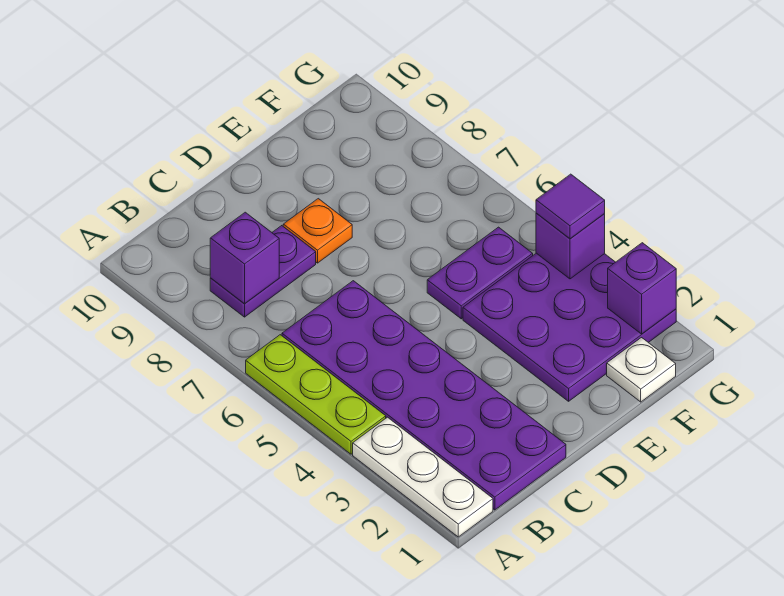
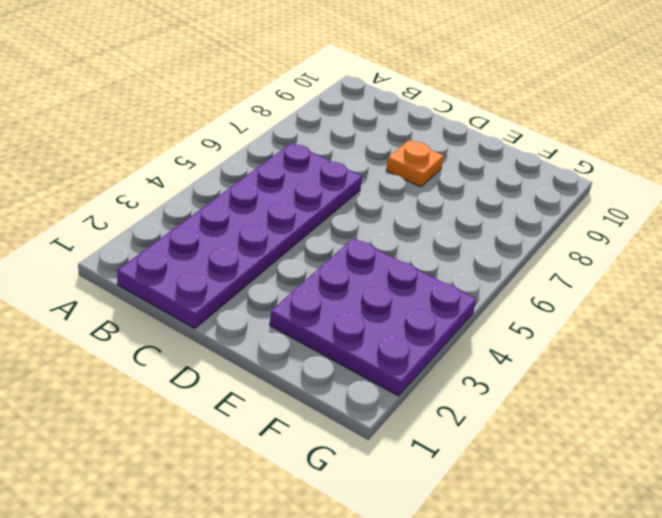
none -> white plate A1:A3 level 1
none -> lime plate A4:A6 level 1
none -> purple plate B8:C8 level 1

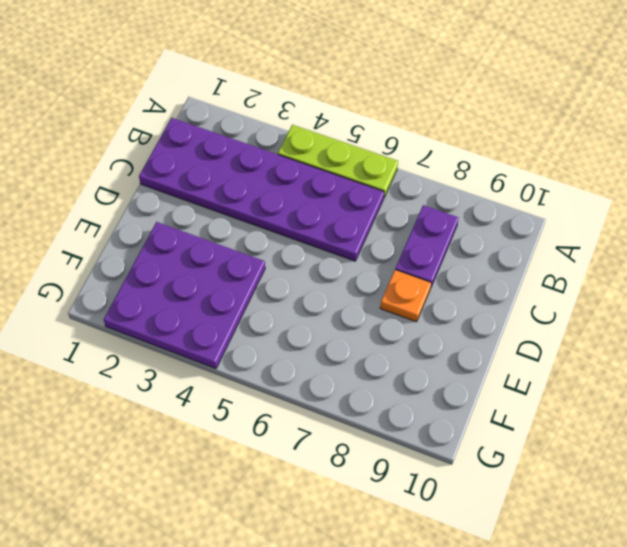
none -> white plate A1:A3 level 1
none -> purple plate E5:F5 level 1
none -> white plate F1 level 1

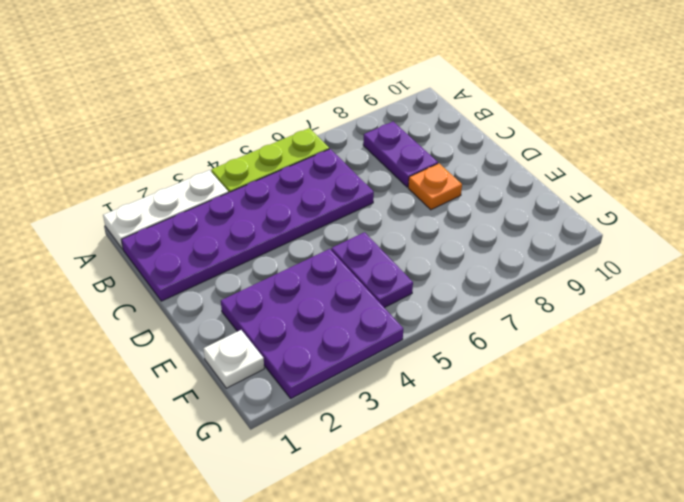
none -> purple brick B8 level 2
none -> purple brick G2 level 2
none -> purple brick G4 level 2

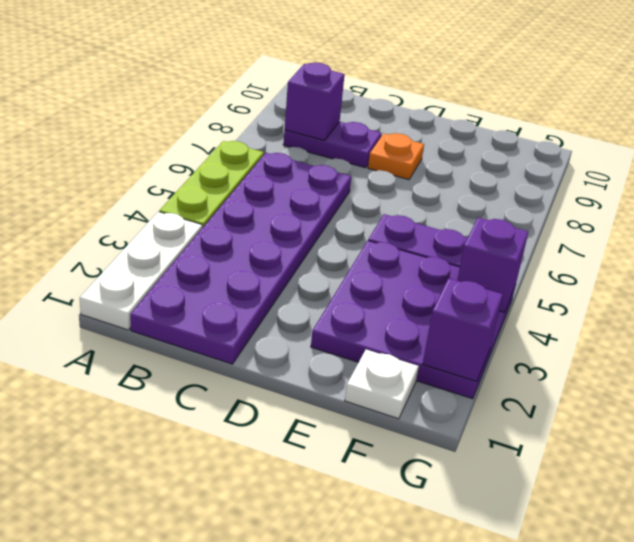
none -> purple tile G4 level 3

